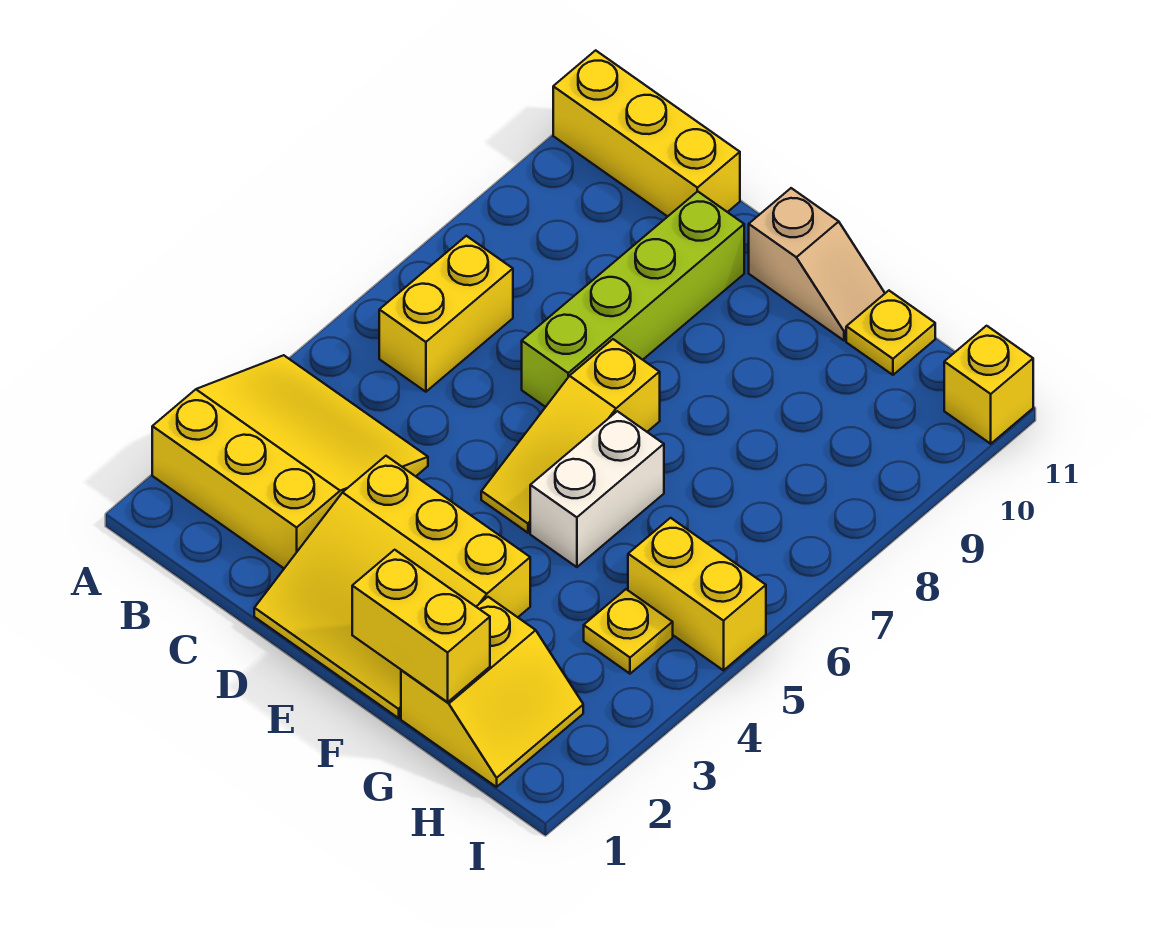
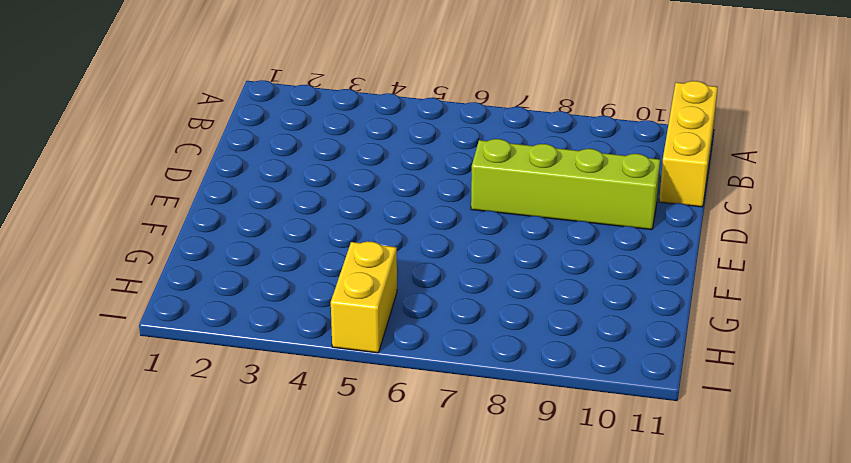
none -> yellow slope A2:C4 level 1 top 2
none -> yellow brick B6:B7 level 1
none -> yellow slope D1:F3 level 1 top 3

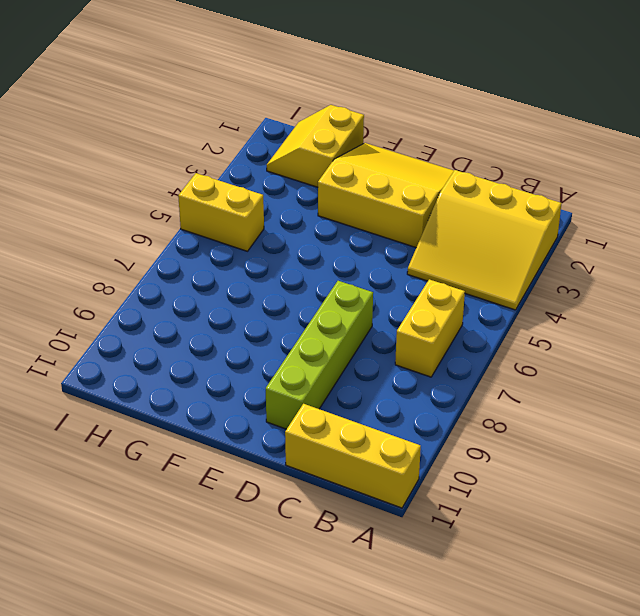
none -> yellow slope E5:E7 level 1 top 7
none -> tan slope E11:F11 level 1 top E
none -> white brick F5:F6 level 1

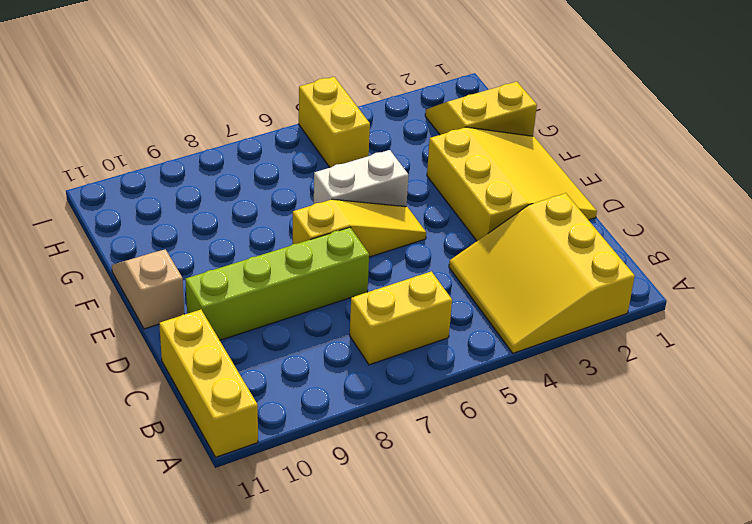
none -> yellow plate G11 level 1
none -> yellow plate H4 level 1
none -> yellow brick I11 level 1

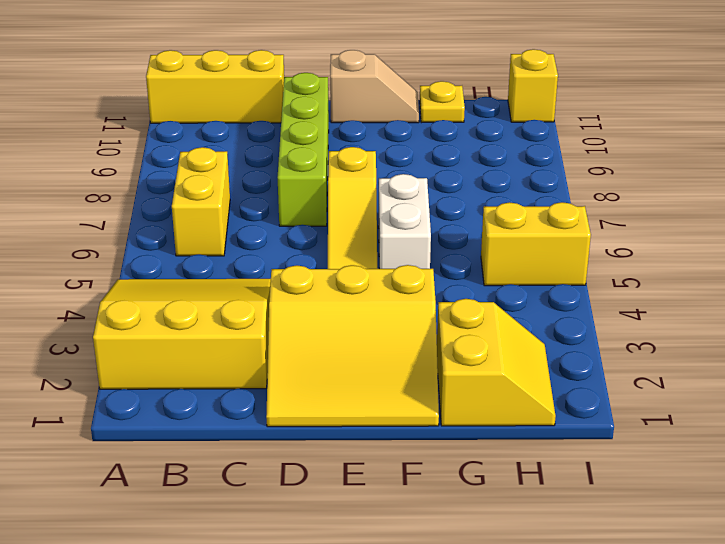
none -> yellow plate H4 level 1
none -> yellow brick F1:G1 level 2

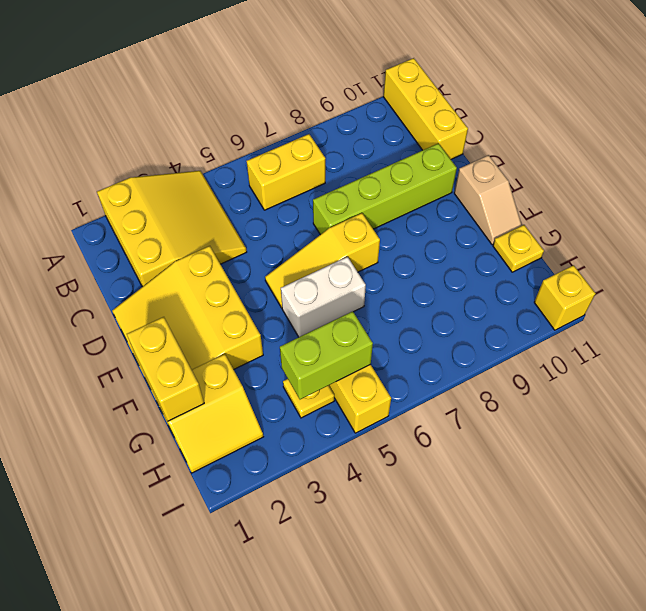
lime brick H4:H5 level 2 -> none

